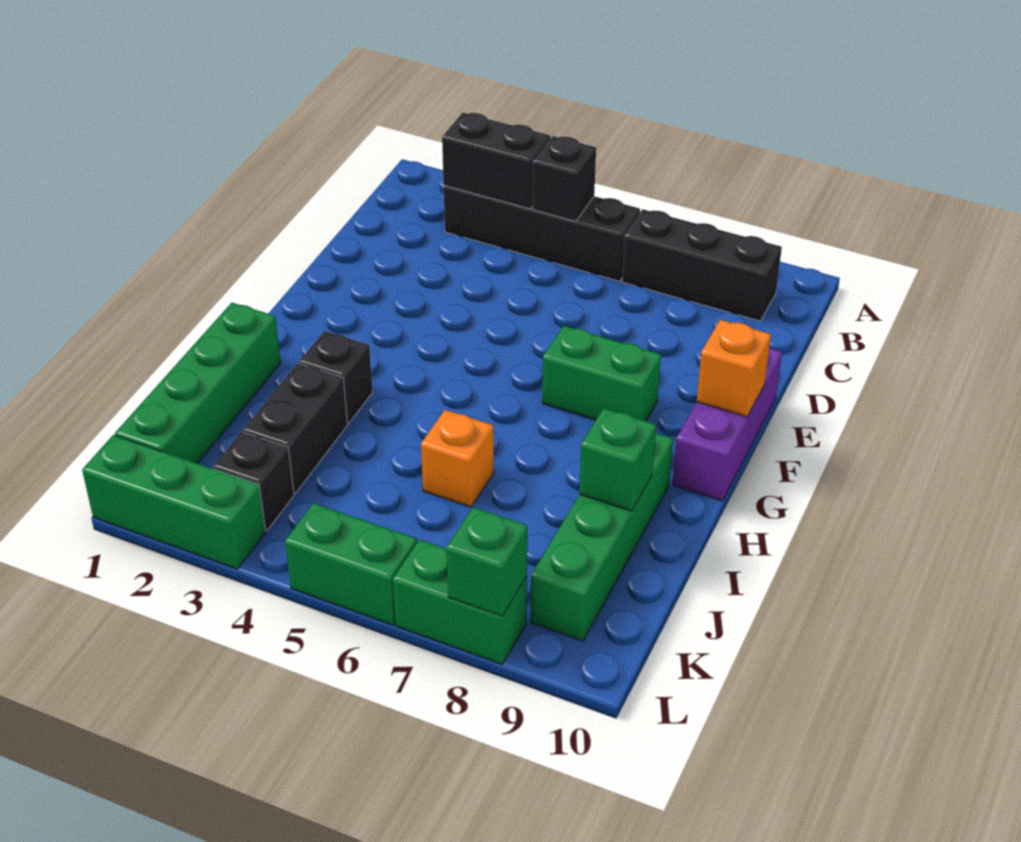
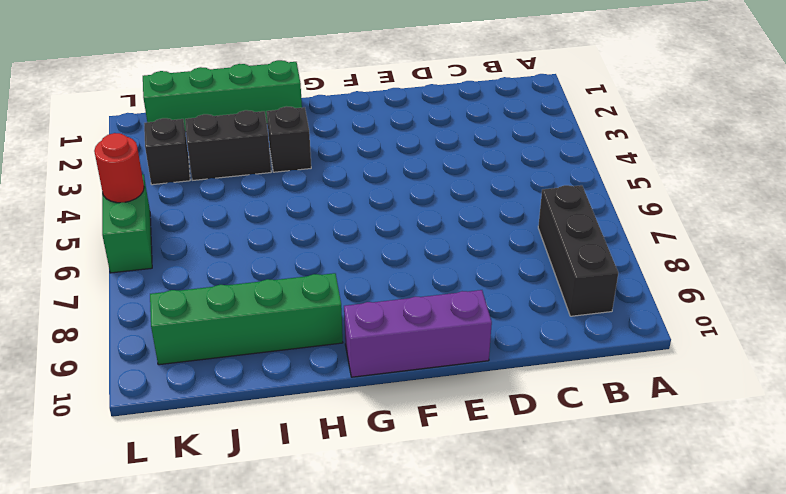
red round brick L5 level 2 -> none
none -> black brick B3:B6 level 1
none -> green brick F7:F8 level 1
none -> orange brick I6 level 1

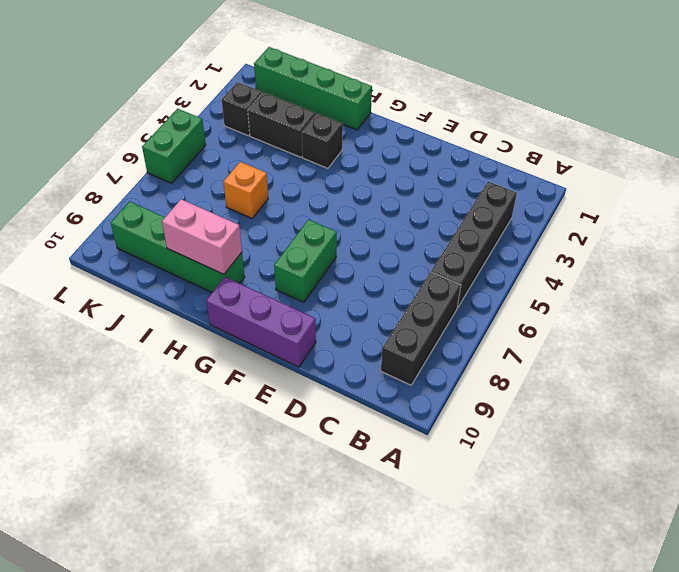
pink brick H9:I9 level 2 -> green brick I9 level 2
none -> green brick L1:L3 level 1
none -> green brick L7:L8 level 1
none -> black brick B3:B4 level 2

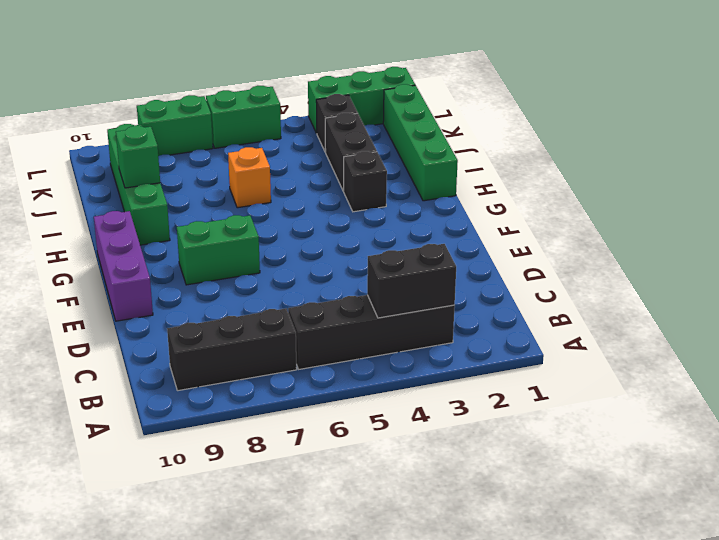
none -> black brick B5 level 2
none -> orange brick F10 level 2
none -> green brick L8 level 2

